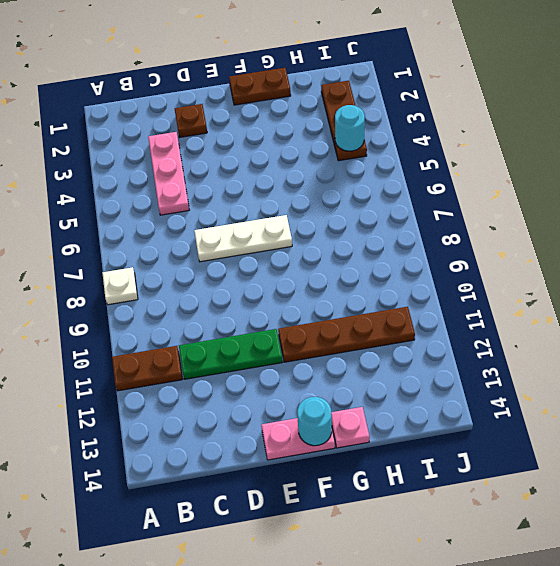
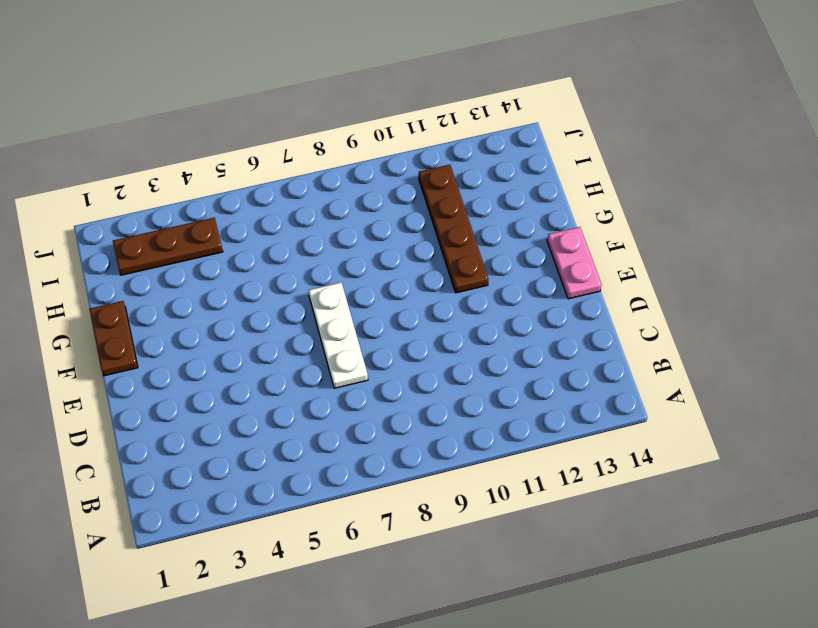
none -> white plate A8 level 1
none -> brown plate A11:B11 level 1
none -> pink plate C3:C5 level 1

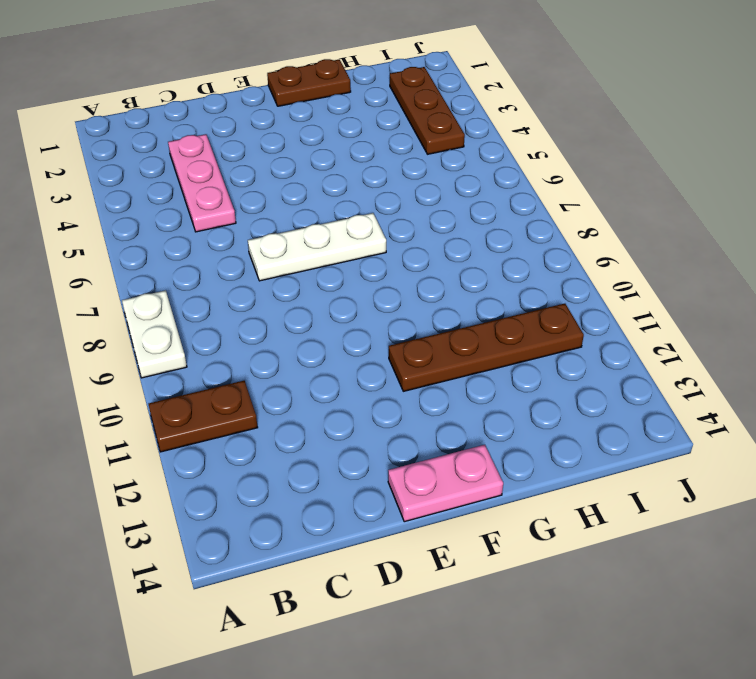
white plate A8:A9 level 1 -> white plate A8 level 1
none -> green plate C11:E11 level 1
none -> brown plate D2 level 1
none -> pink plate G14 level 1

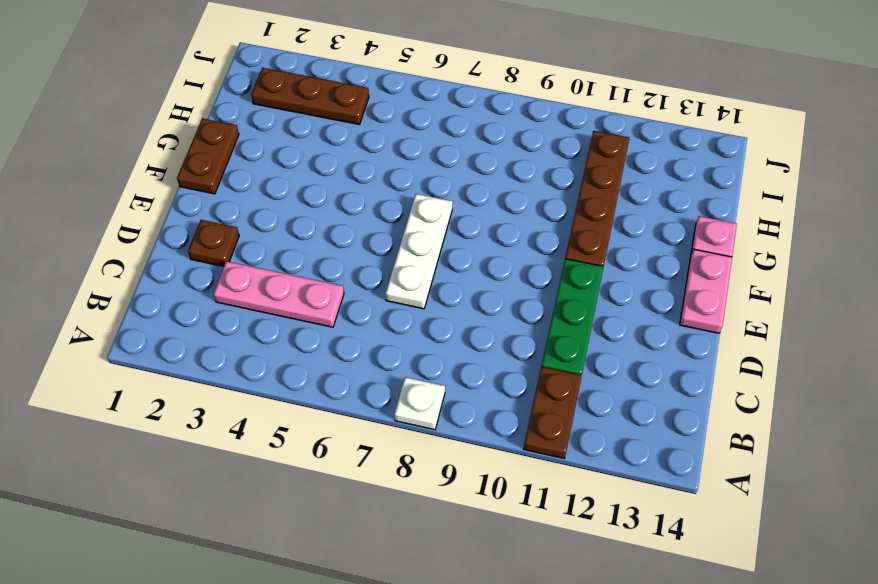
none -> cyan round brick F14 level 2
none -> cyan round brick I4 level 2

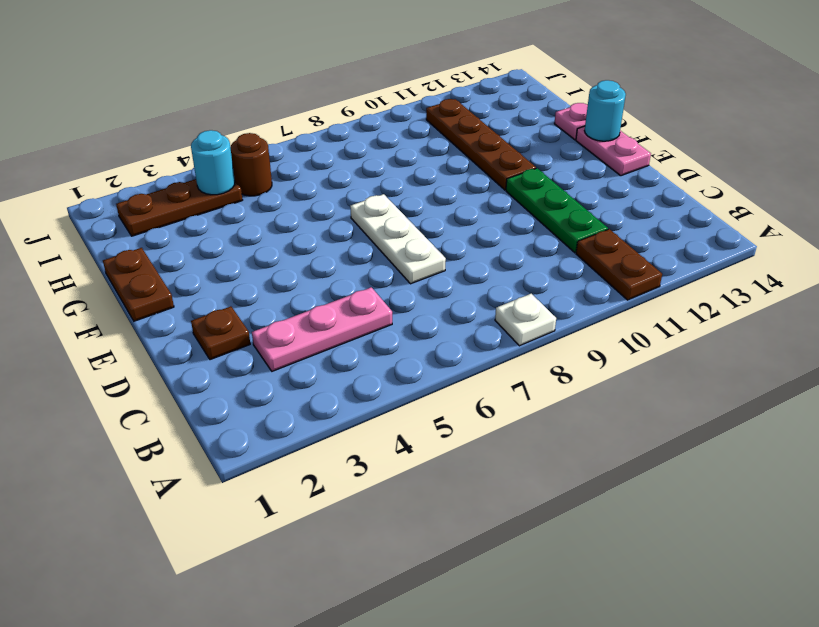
brown round brick I5 level 1 -> none

